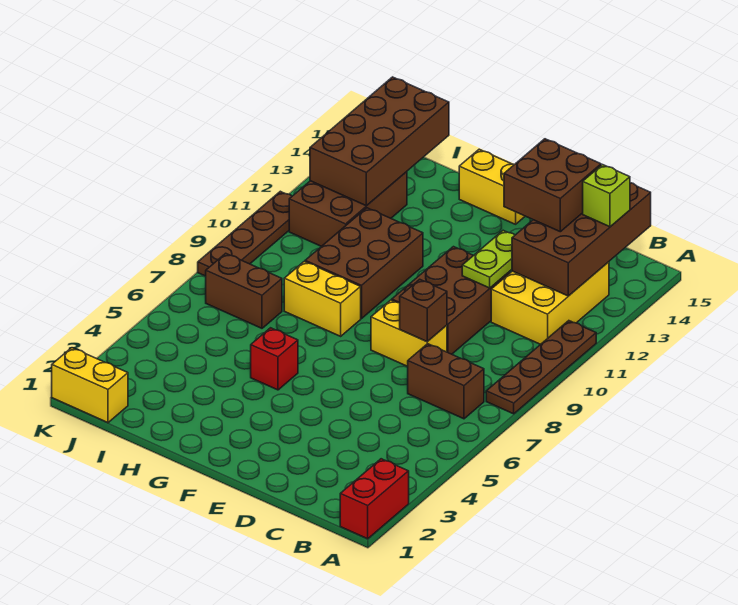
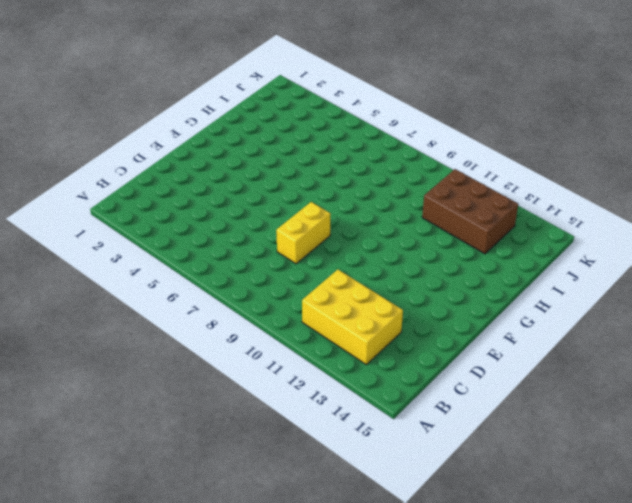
none -> red brick A1:A2 level 1
none -> brown plate A8:A11 level 1
none -> brown brick B7:C7 level 1

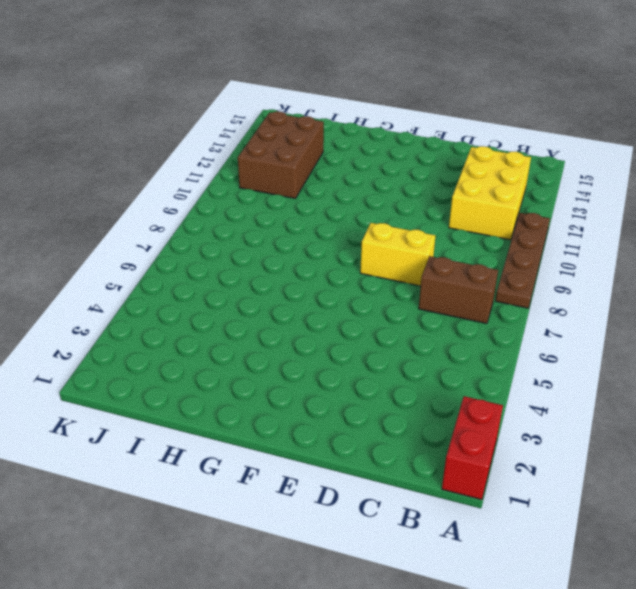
none -> brown brick D9:E11 level 1
none -> yellow brick F15:G15 level 1
none -> red brick G5 level 1

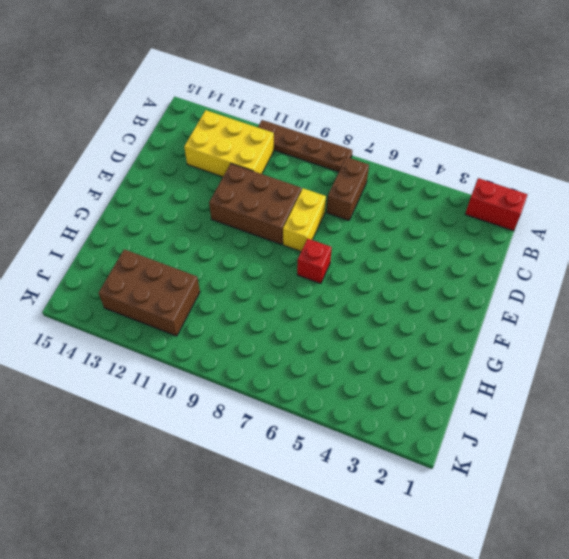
red brick F7 level 1 -> red brick G5 level 1
none -> yellow brick F15:G15 level 1
none -> yellow brick G8:H8 level 1
none -> brown brick G9:H11 level 1

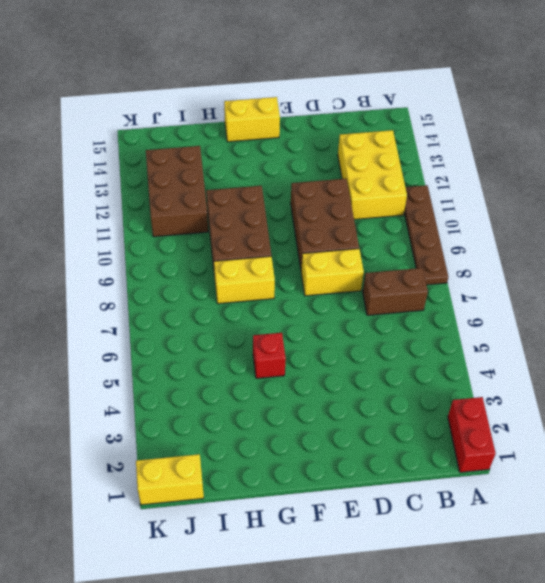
none -> brown brick I7:J7 level 1
none -> brown plate K8:K11 level 1
none -> brown brick B12:C15 level 2

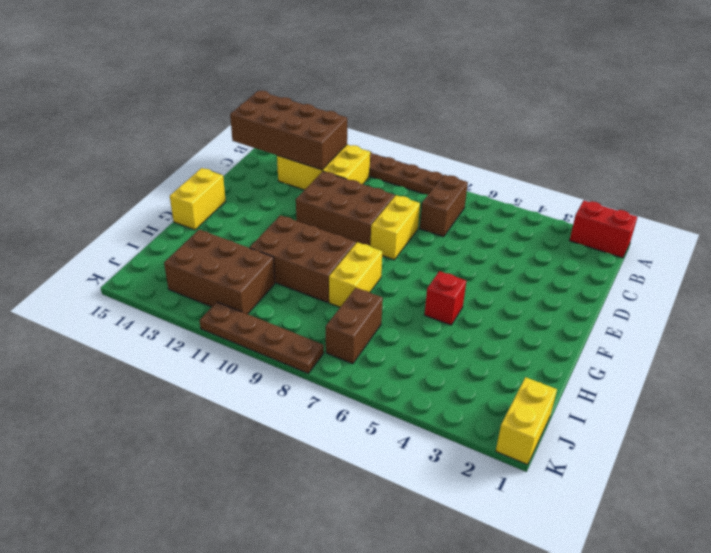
none -> brown brick D8 level 2
none -> lime plate D11:D12 level 2
none -> brown brick I12:J15 level 2

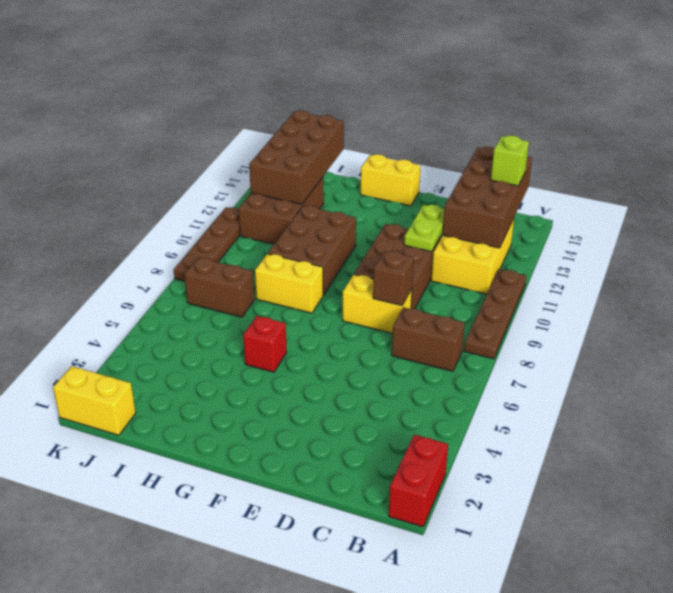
none -> brown brick C13:D14 level 3

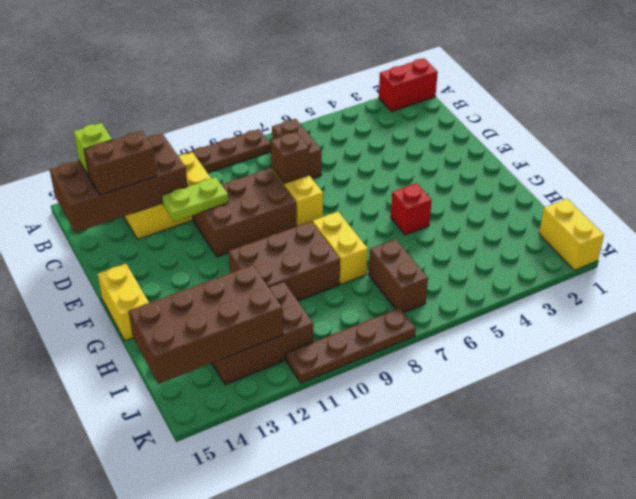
brown brick C13:C14 level 3 -> brown brick C13:D14 level 3

